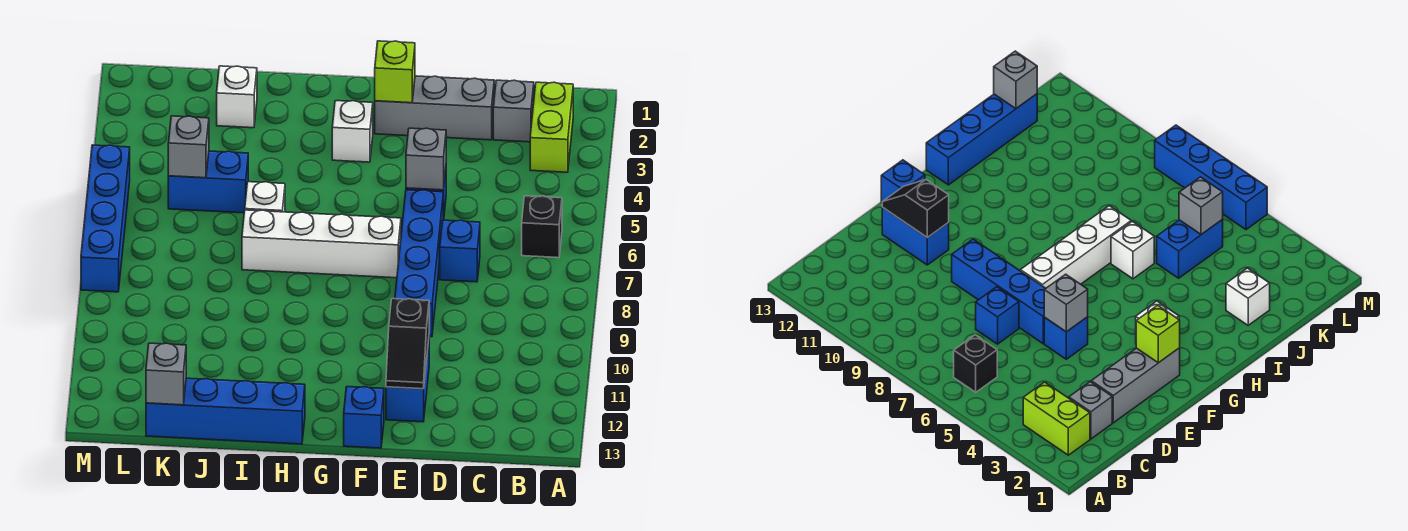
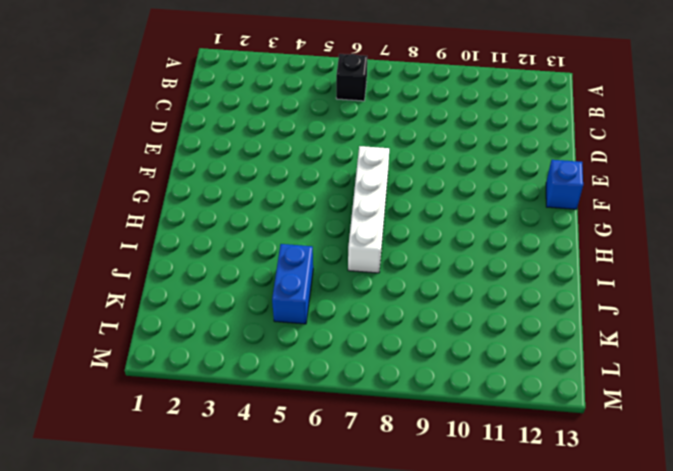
none -> lime brick B2:B3 level 1
none -> grey brick C2 level 1
none -> grey brick D2:F2 level 1

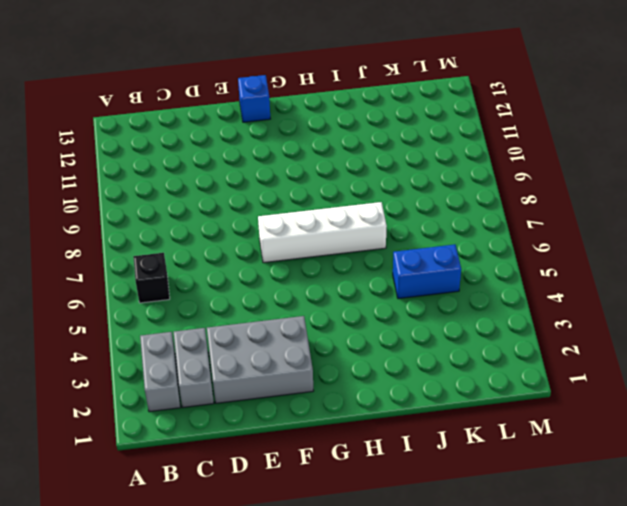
grey brick B2:B3 level 1 -> lime brick B2:B3 level 1
grey brick C2:C3 level 1 -> grey brick C2 level 1
grey brick D2:F3 level 1 -> grey brick D2:F2 level 1
none -> blue brick D7 level 1
none -> blue brick E5 level 1
none -> blue brick E6:E9 level 1

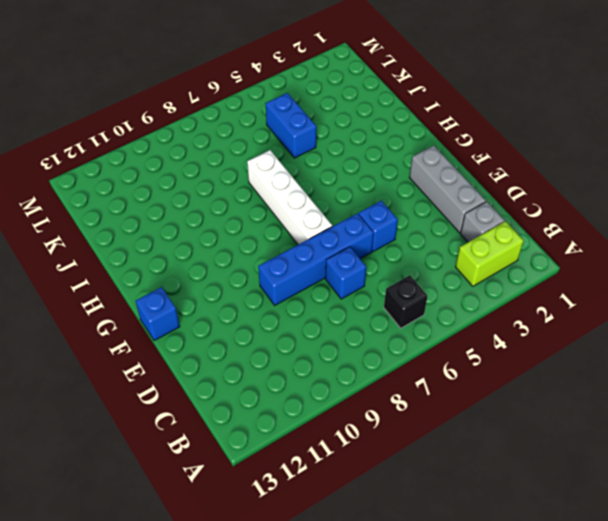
none -> blue brick E11:E12 level 1
none -> white brick G3 level 1
none -> blue brick H13:K13 level 1

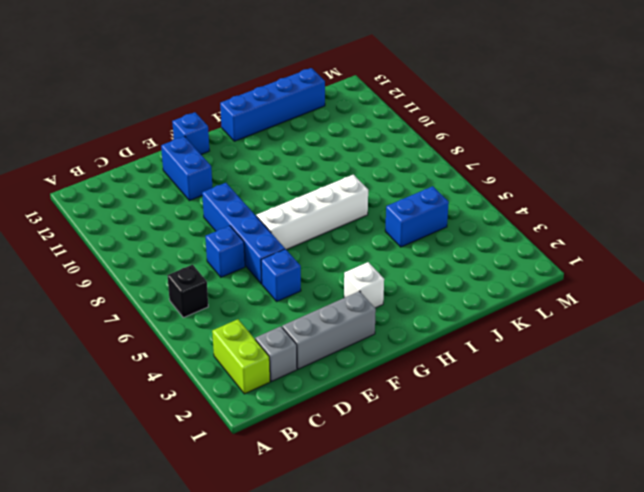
none -> white brick I6 level 1
none -> white brick J2 level 1
none -> blue brick M5:M8 level 1

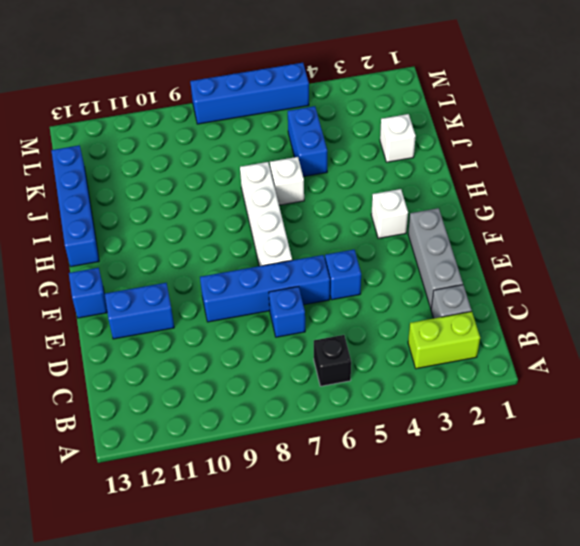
none -> grey brick E5 level 2
none -> black slope E11:E12 level 2 top 11
none -> lime brick F2 level 2

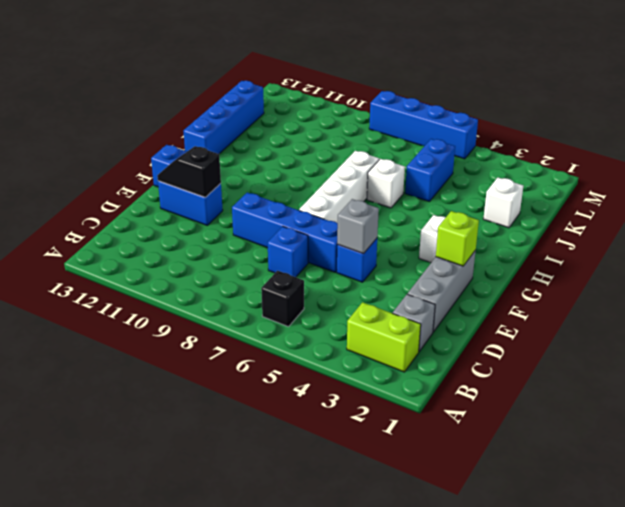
none -> grey brick K5 level 2
none -> grey brick K13 level 2

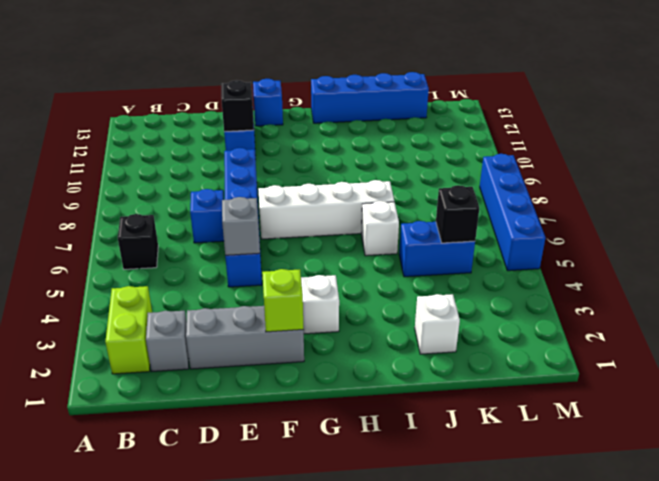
black brick K5 level 2 -> grey brick K5 level 2
none -> grey brick K13 level 2

